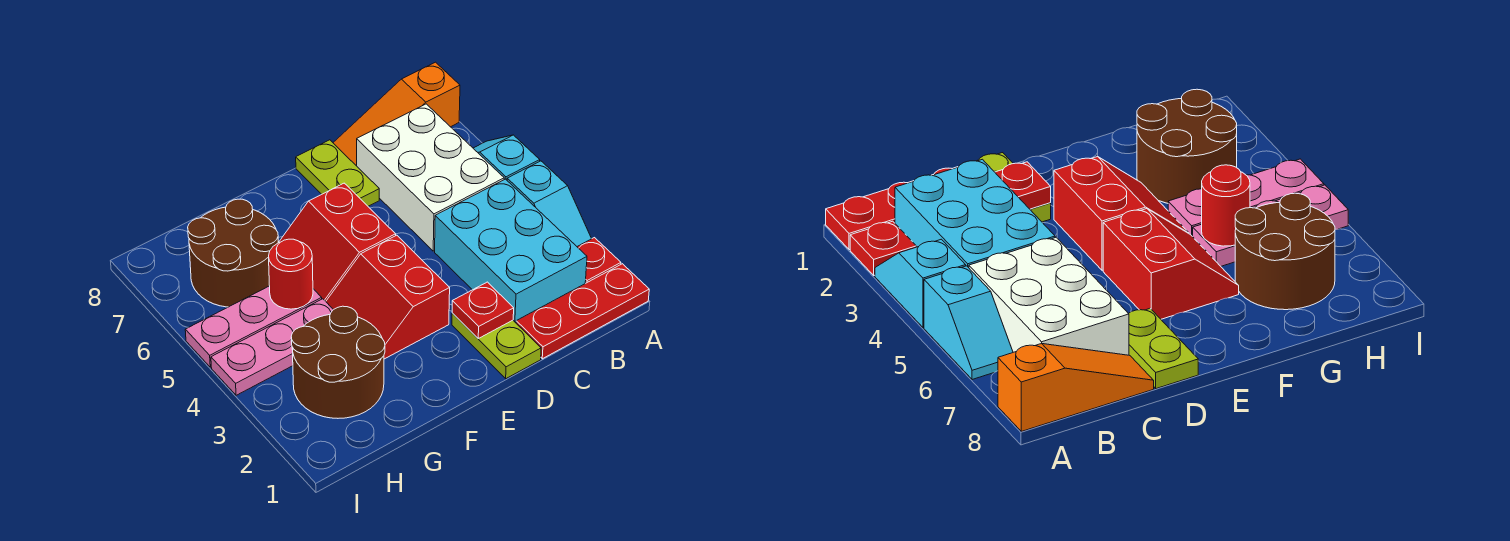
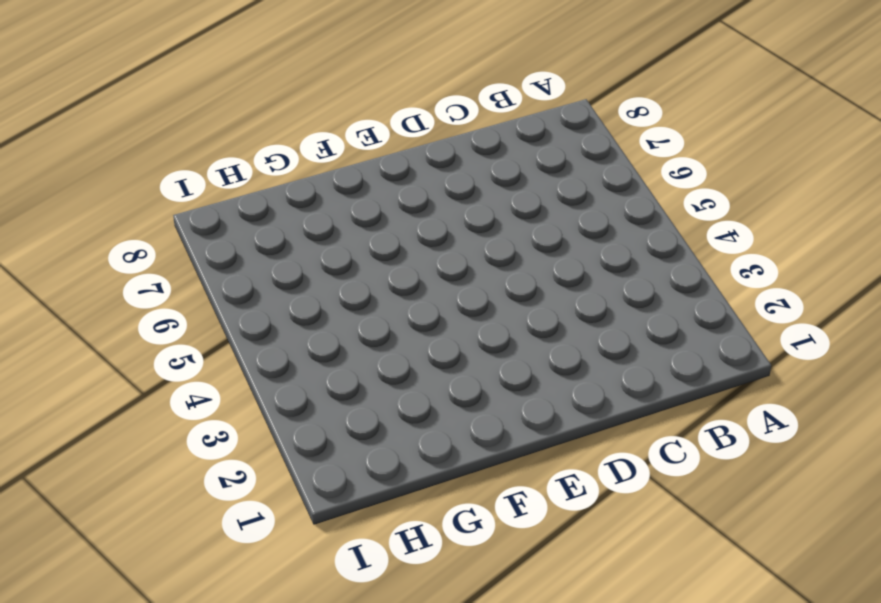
none -> red plate A1:C1 level 1
none -> red plate A2 level 1
none -> cyan slope A3:A4 level 1 top 4

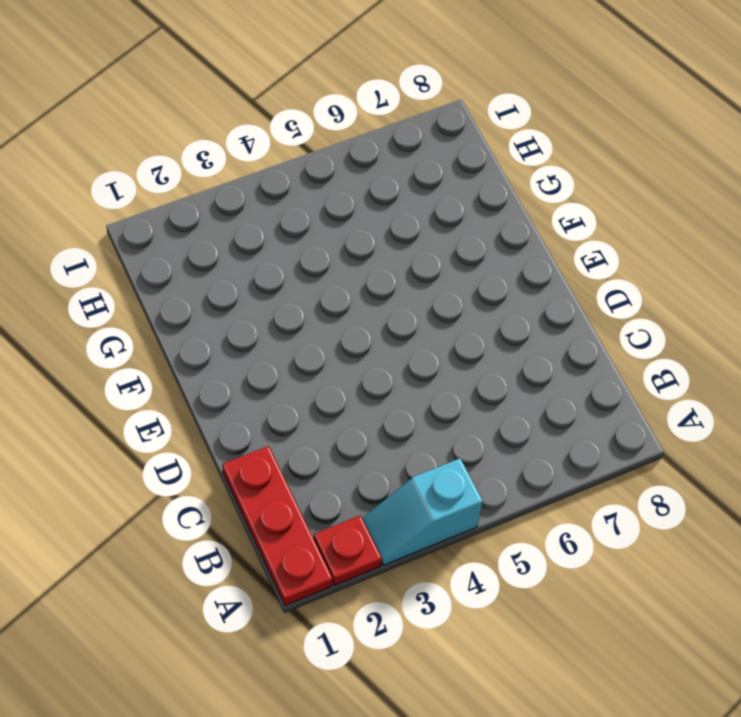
none -> cyan slope A5:A6 level 1 top 5
none -> orange slope A8:C8 level 1 top A
none -> cyan brick B2:C4 level 1

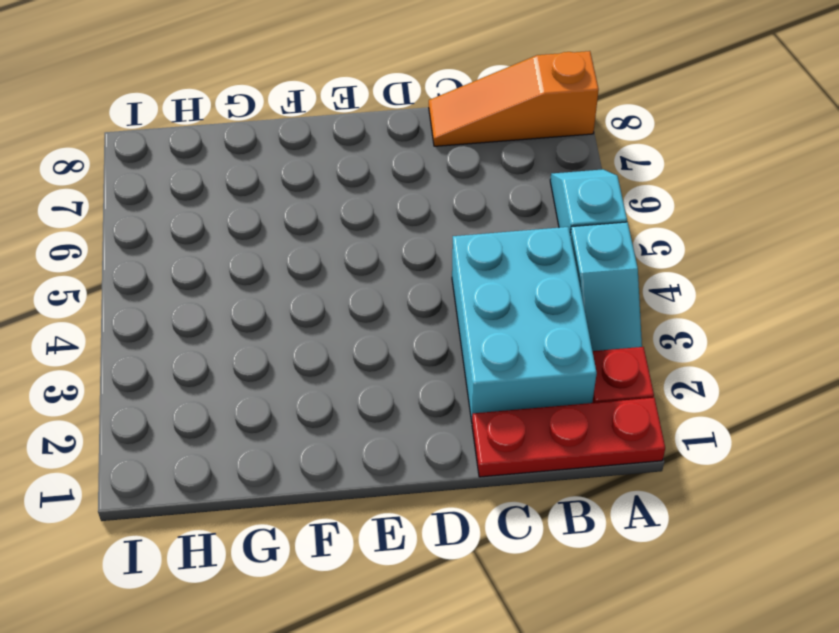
none -> white brick B5:C7 level 1
none -> lime plate D1:D2 level 1
none -> lime plate D7:D8 level 1

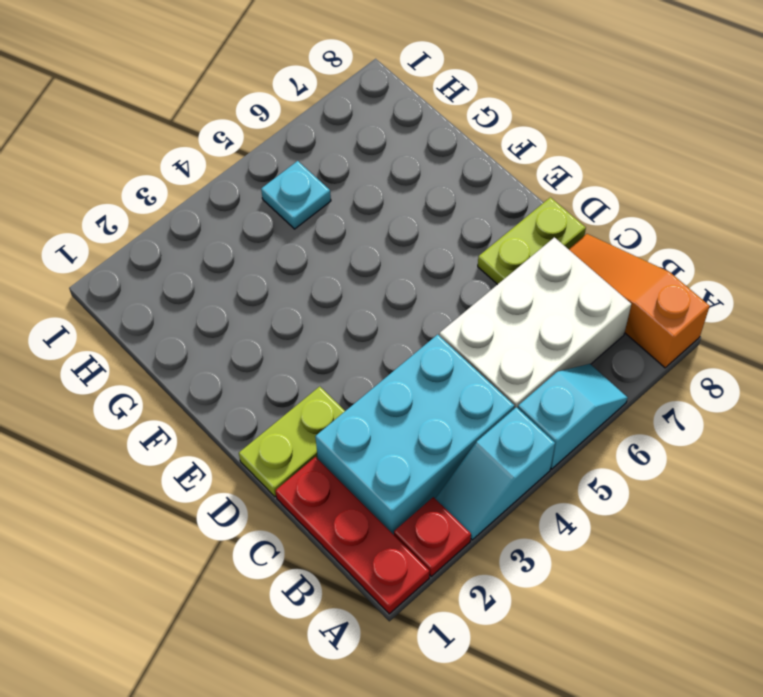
cyan plate H5 level 1 -> pink plate G5:I5 level 1
none -> red slope E3:F4 level 1 top E
none -> red slope E5:F6 level 1 top E
none -> brown round brick G2:H3 level 1

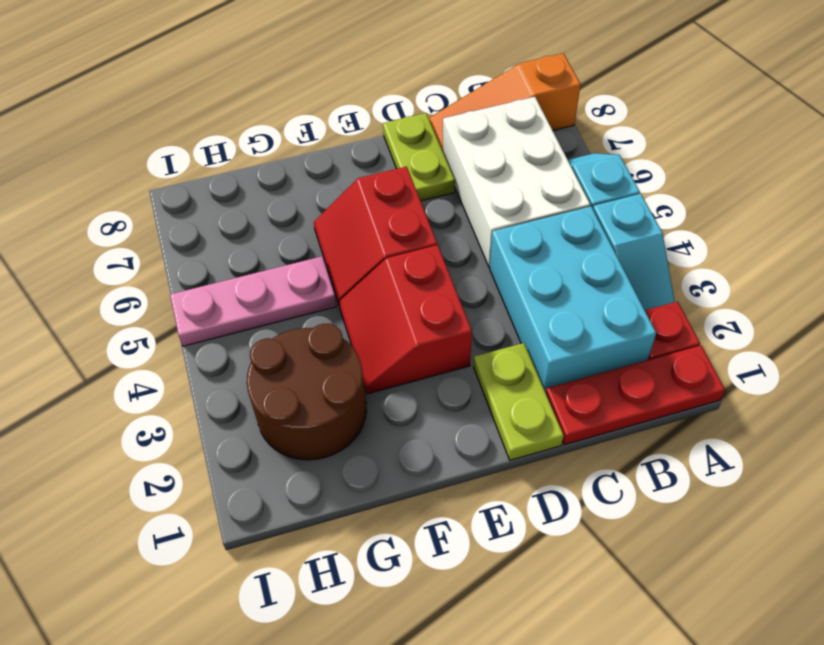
none -> pink plate G4:I4 level 1
none -> brown round brick G6:H7 level 1
none -> red plate D2 level 2

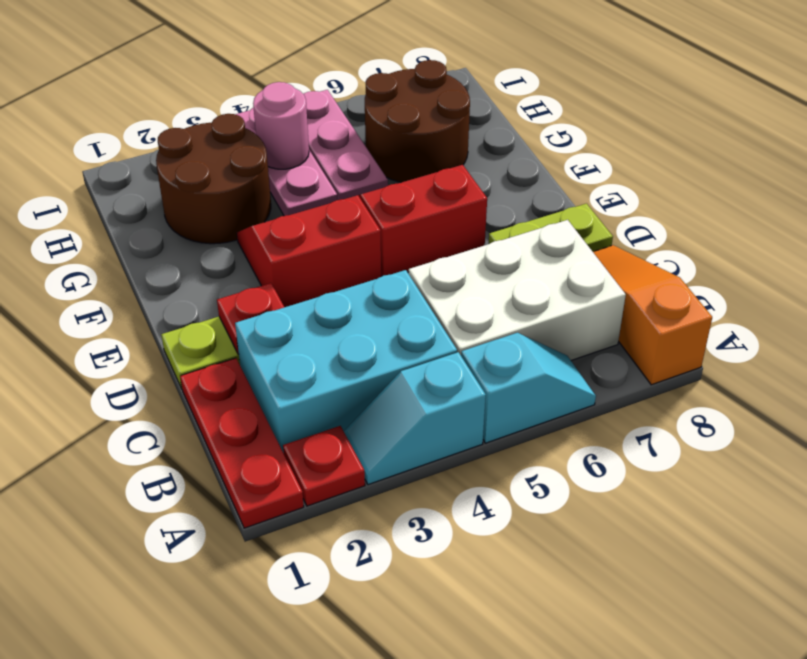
pink round brick H4 level 2 -> none
none -> red round brick G5 level 2

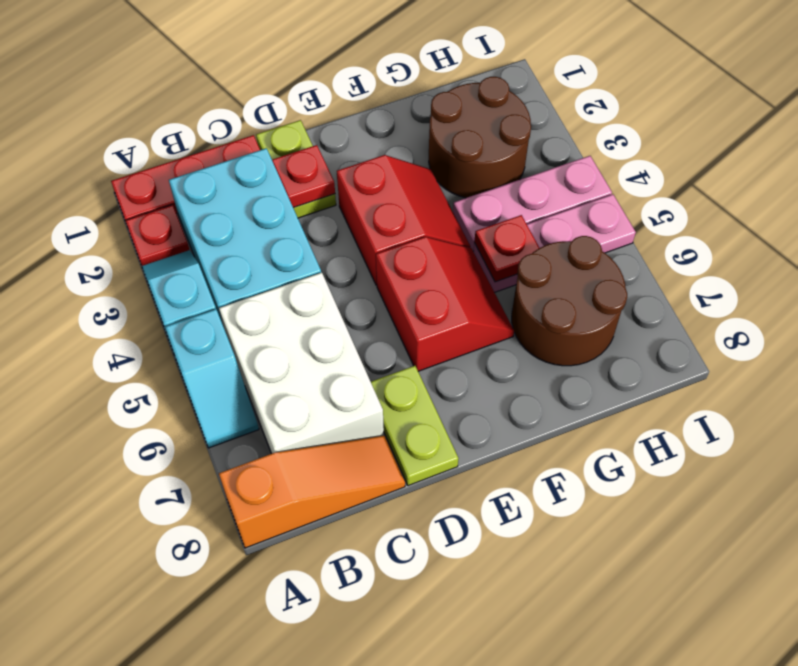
red plate G5 level 2 -> red round brick G5 level 2

